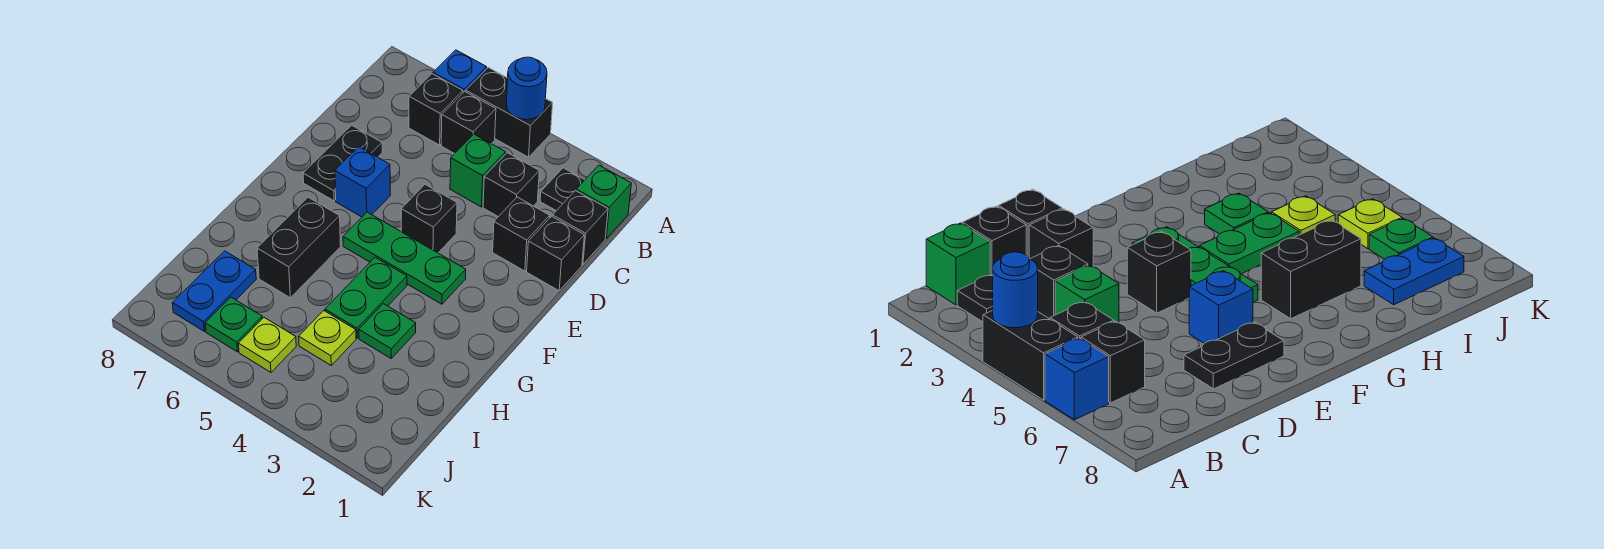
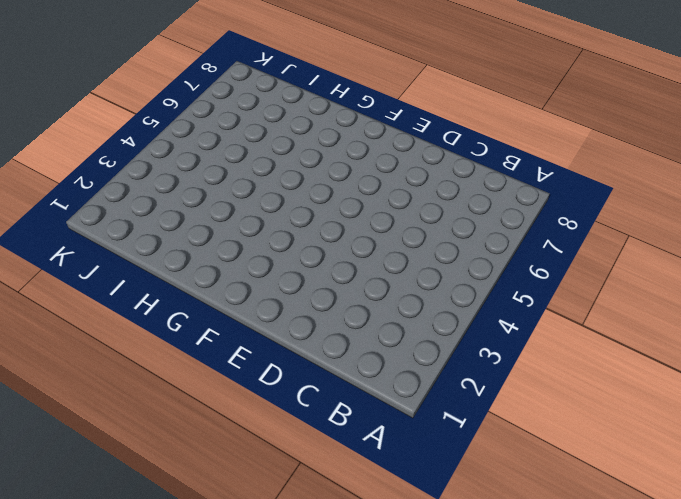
none -> black brick A4:A5 level 1
none -> blue brick A6 level 1
none -> green brick B1 level 1

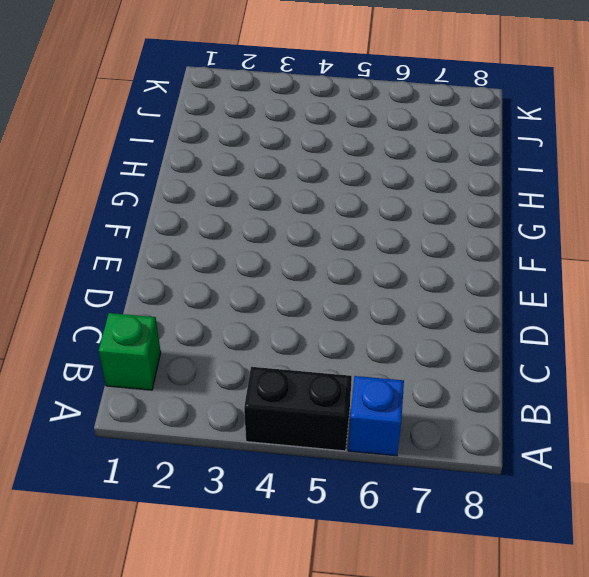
none -> black plate B2 level 1
none -> black brick B5 level 1
none -> black brick B6 level 1

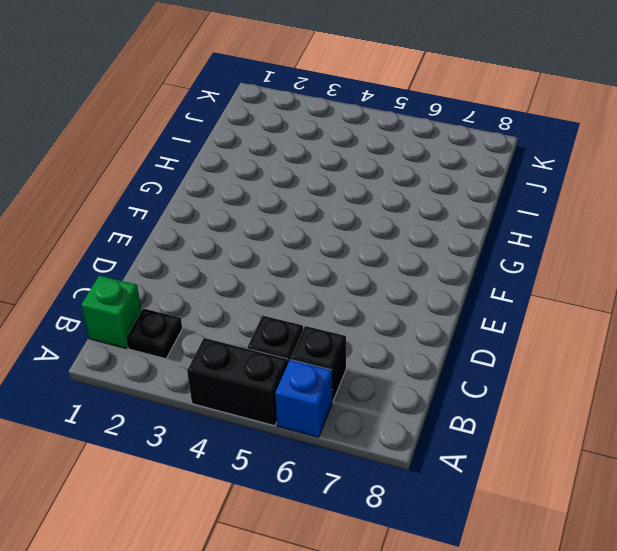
none -> black brick C1 level 1
none -> black brick C3 level 1
none -> green brick C4 level 1

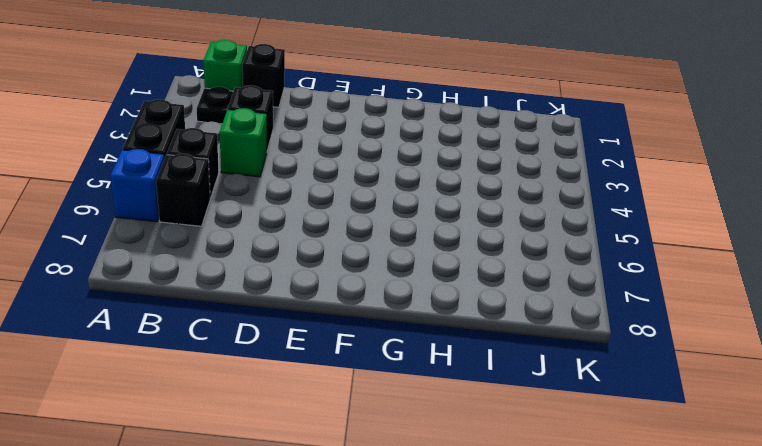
none -> black brick D1 level 1
none -> black brick D2 level 1
none -> black plate D7:E7 level 1

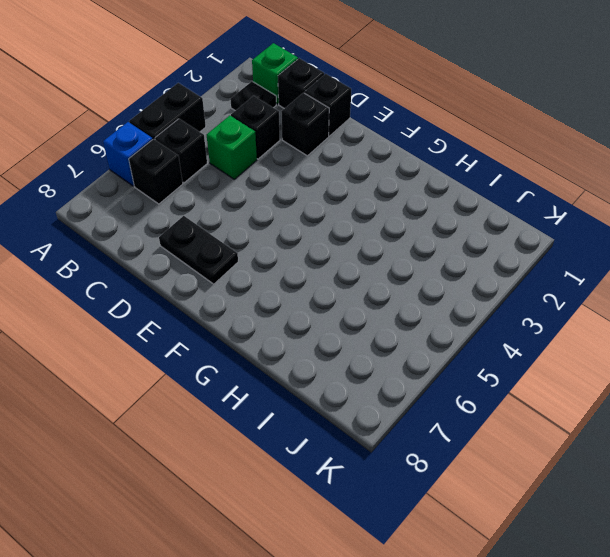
none -> black brick E4 level 1
none -> blue brick E6 level 1
none -> green plate F3:F5 level 1

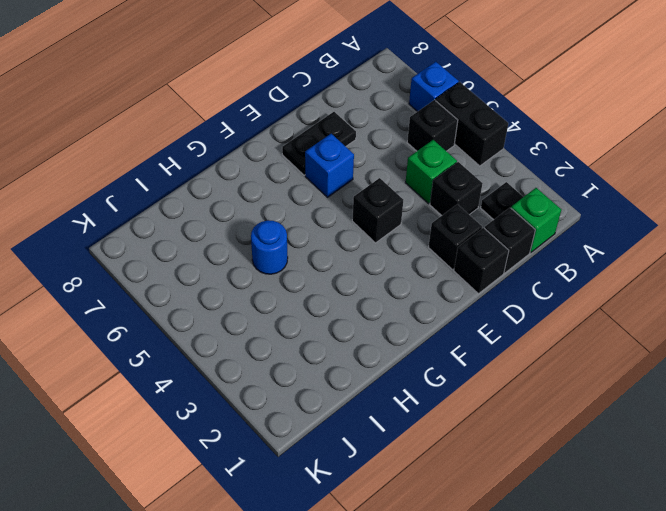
blue round brick H5 level 1 -> blue round brick A4 level 2
none -> black brick B6 level 1
none -> green plate F3:F5 level 1
none -> green plate G4:H4 level 1

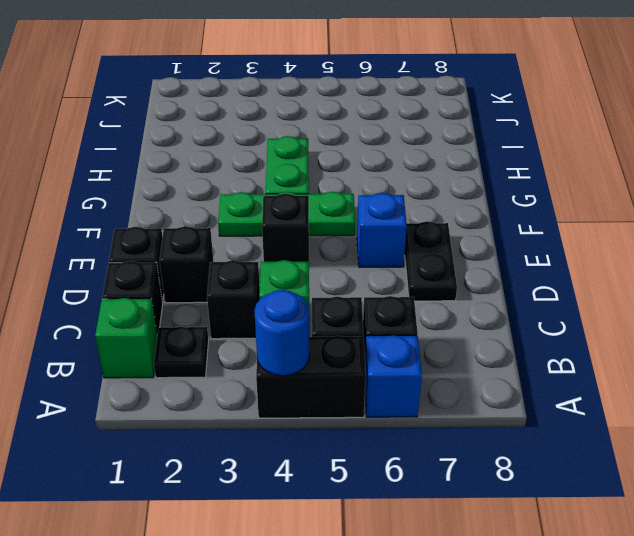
none -> black brick G6:H6 level 1
none -> green plate H3 level 1
none -> lime plate I4 level 1

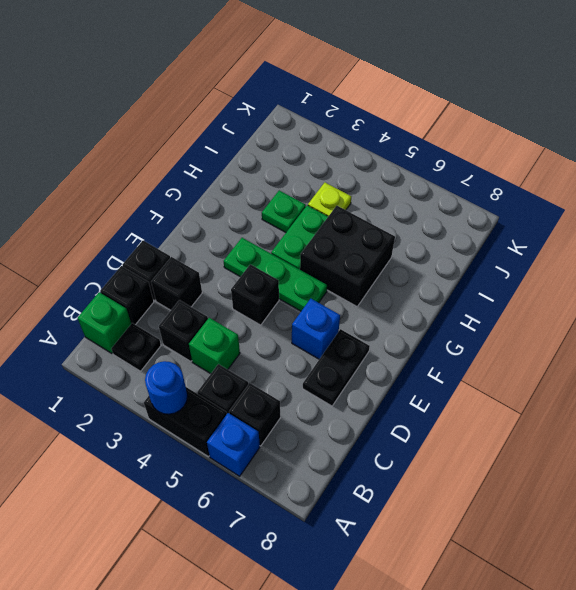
black brick G5:H6 level 1 -> black brick G6:H6 level 1
none -> blue plate I7:J7 level 1
none -> lime plate J5 level 1
none -> green plate J6 level 1

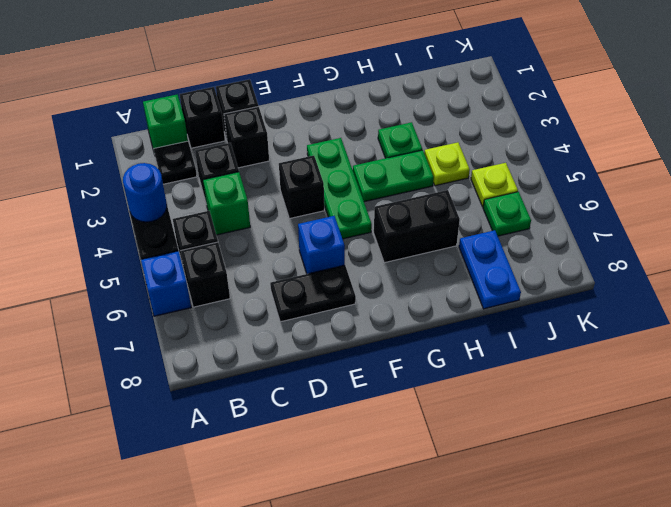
blue plate I7:I8 level 1 -> blue plate I7:J7 level 1

